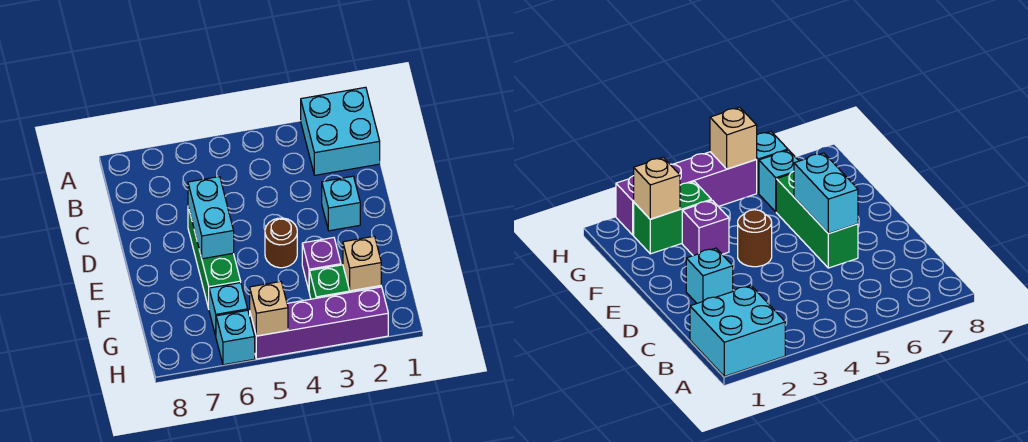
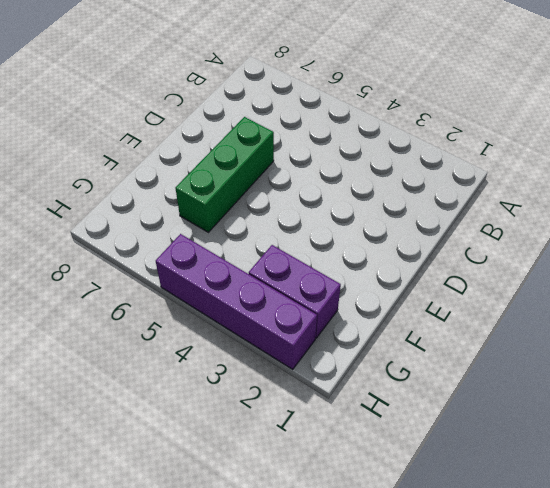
purple brick G2:G3 level 1 -> green brick G2:G3 level 1
none -> cyan brick A1:B2 level 1
none -> cyan brick D2 level 1
none -> brown round brick E4 level 1

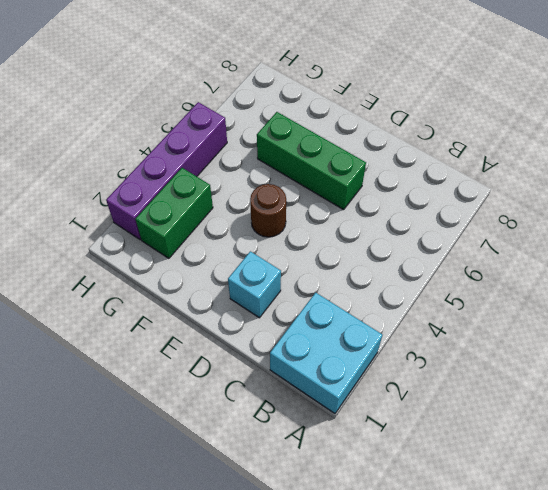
none -> purple brick F3 level 1
none -> cyan brick G6 level 1
none -> cyan brick H6 level 1

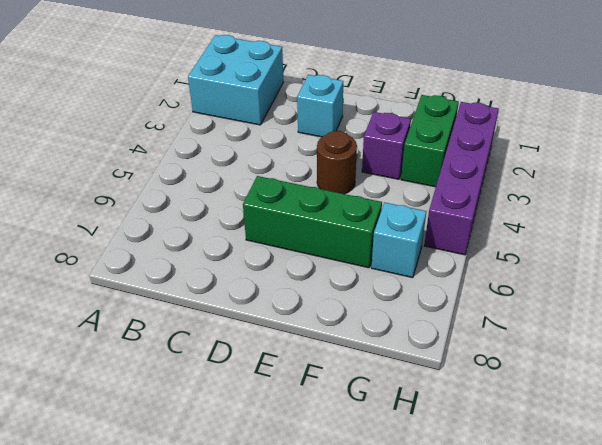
none -> cyan brick H6 level 1
none -> cyan brick D6:E6 level 2
none -> tan brick G2 level 2

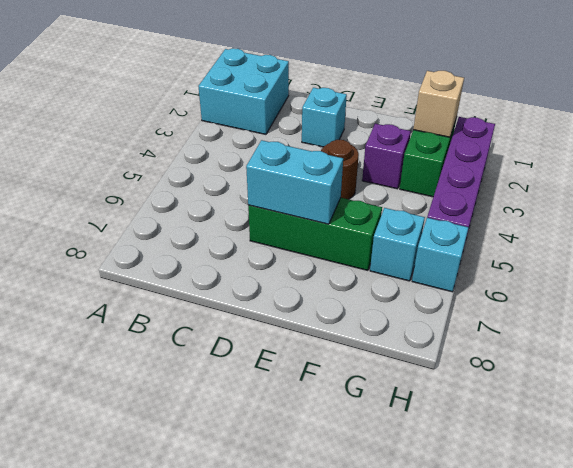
none -> tan brick H5 level 2

